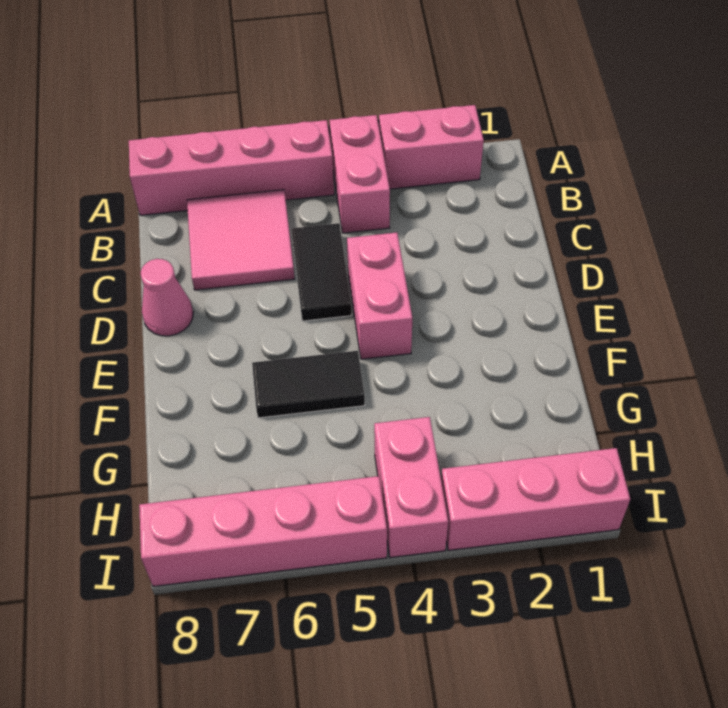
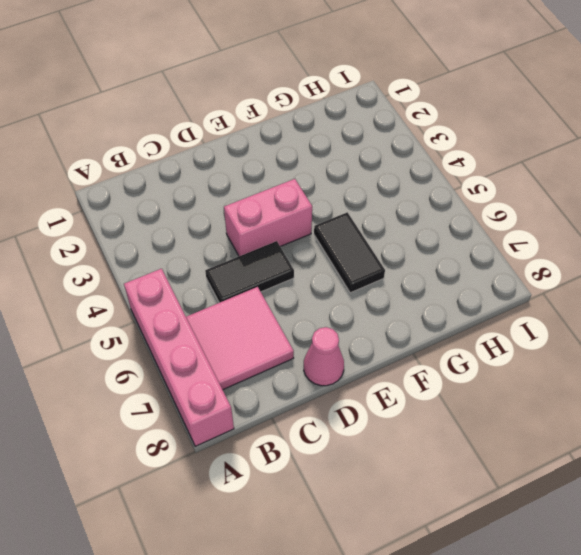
none -> pink brick A2:A3 level 1
none -> pink brick A4:B4 level 1

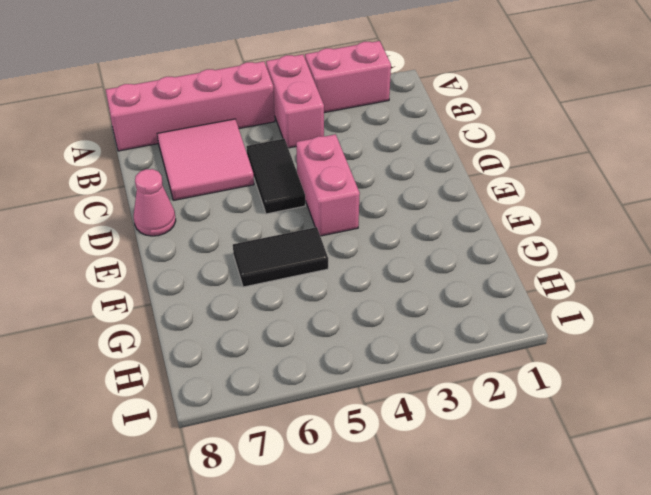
none -> pink brick H4:I4 level 1
none -> pink brick I1:I3 level 1

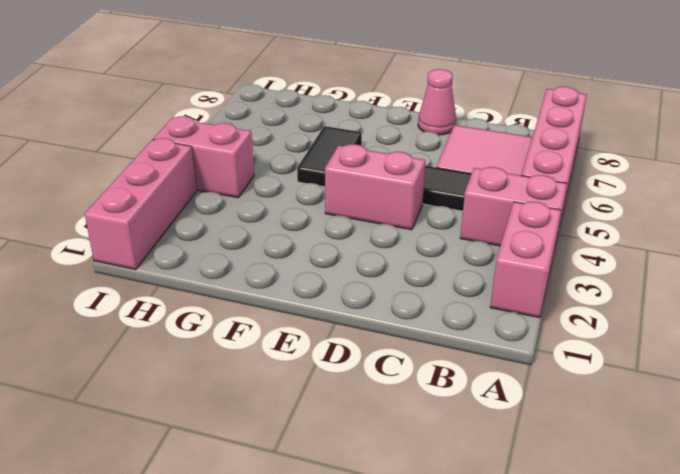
none -> pink brick I5:I8 level 1

